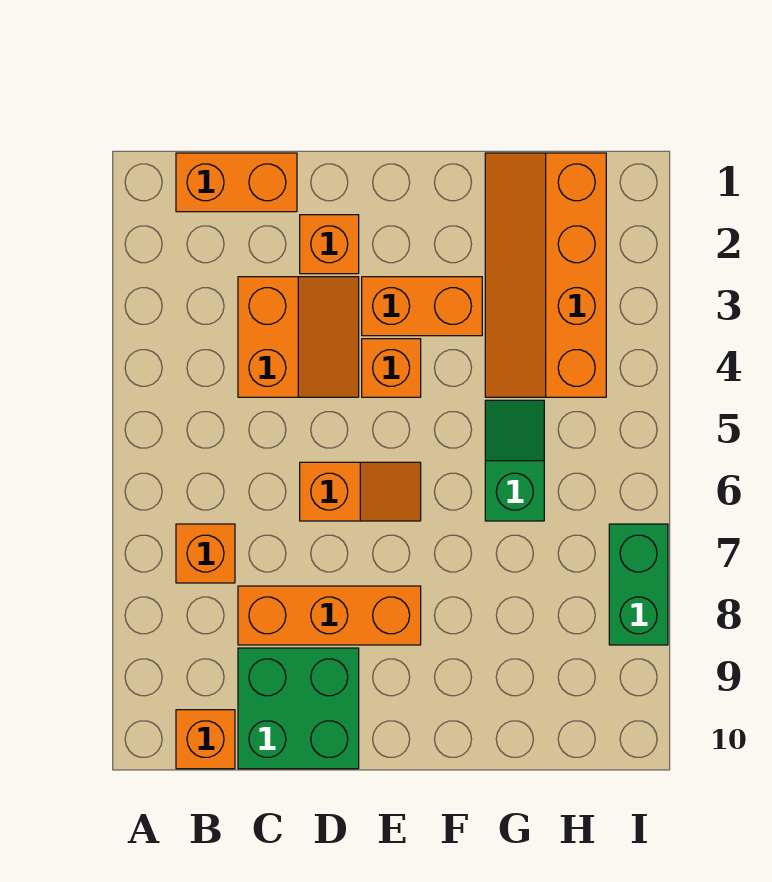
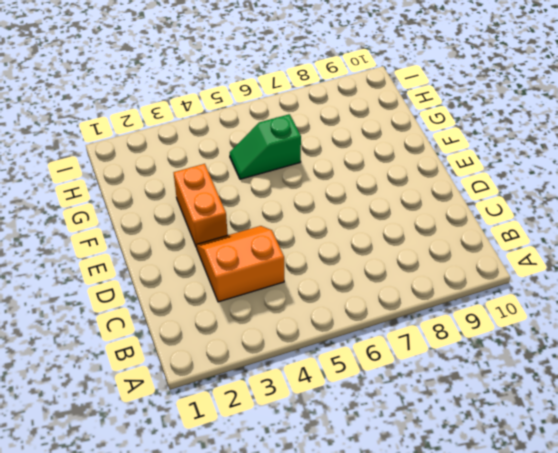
none -> orange brick B1:C1 level 1
none -> orange brick B7 level 1
none -> orange brick B10 level 1

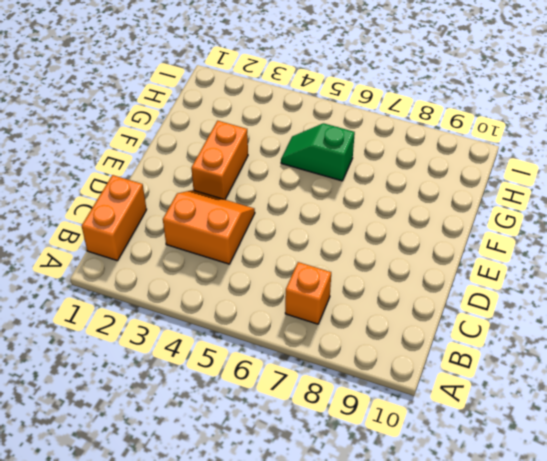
none -> orange brick B10 level 1
none -> orange brick C8:E8 level 1
none -> green brick C9:D10 level 1

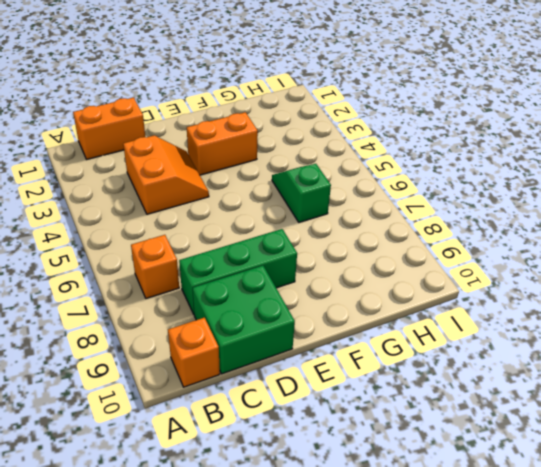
green brick C8:E8 level 1 -> orange brick C8:E8 level 1
none -> orange brick D2 level 1
none -> orange slope D6:E6 level 1 top D
none -> orange brick E4 level 1

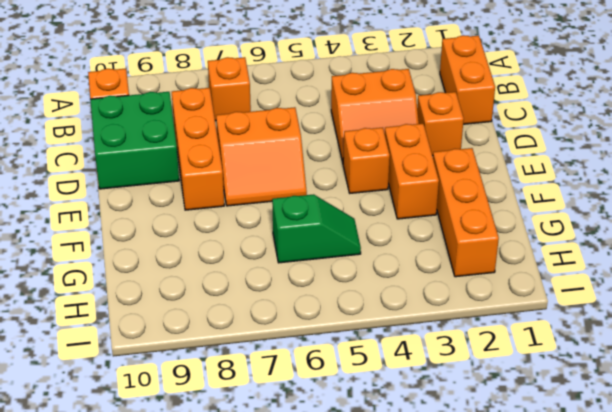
orange slope D6:E7 level 1 top D -> orange slope D6:E6 level 1 top D
orange brick F2:H2 level 1 -> orange slope G1:H4 level 1 top H
none -> green brick I7:I8 level 1

